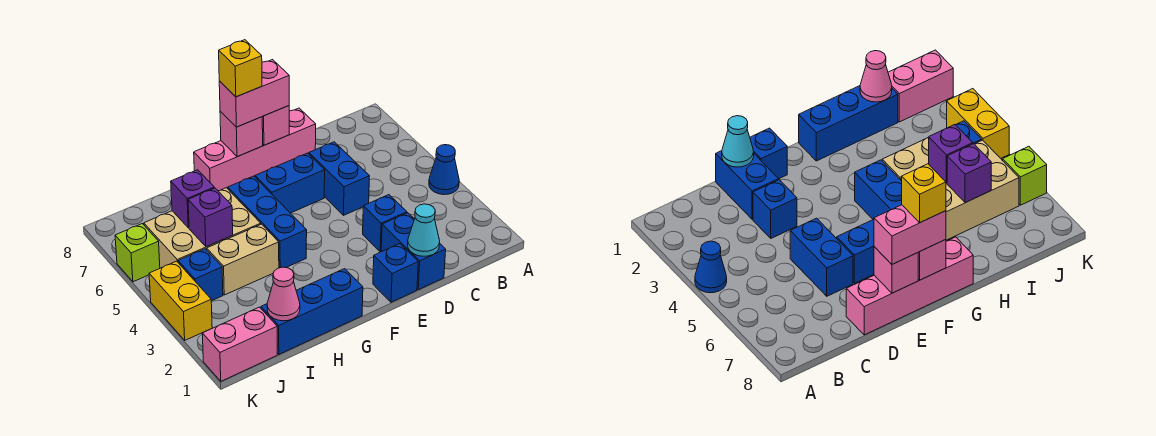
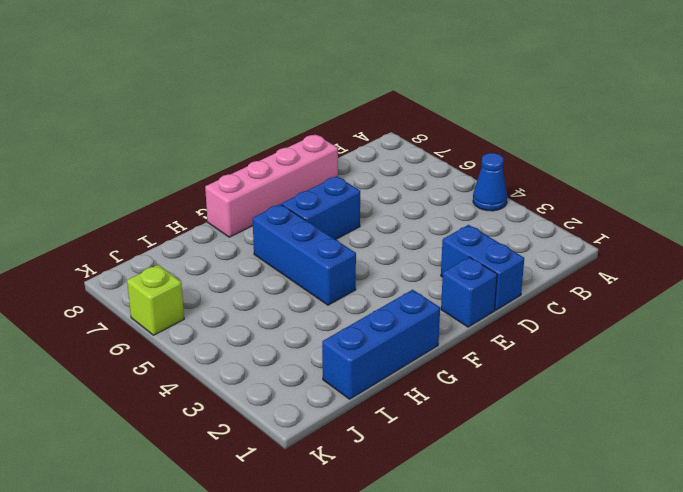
none -> blue brick D3 level 1
none -> blue brick D5:D6 level 1
none -> tan brick H4:I4 level 1

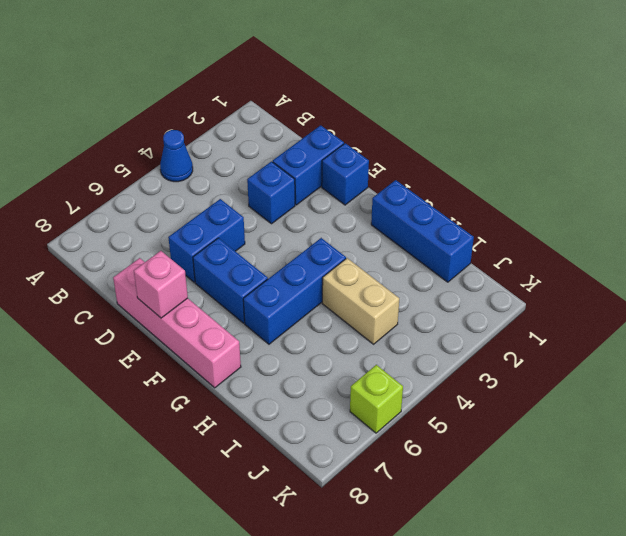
none -> tan brick H5:J6 level 1
none -> pink brick J1:K1 level 1
none -> blue brick J4 level 1

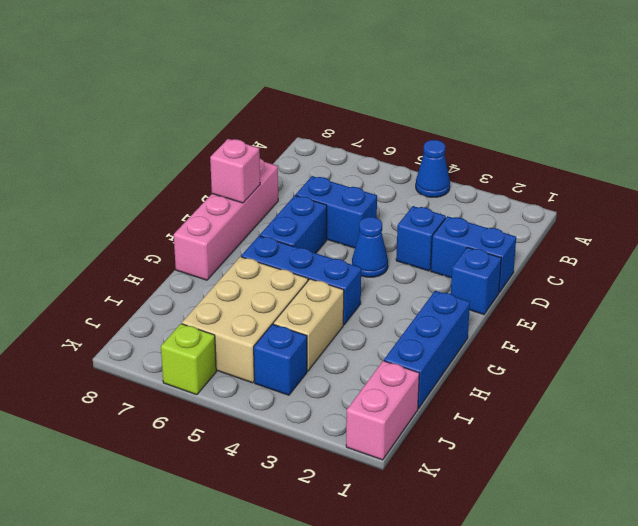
blue cone E4 level 1 -> none
none -> yellow brick K3:K4 level 1
none -> cyan cone D1 level 2
none -> pink brick F8 level 2

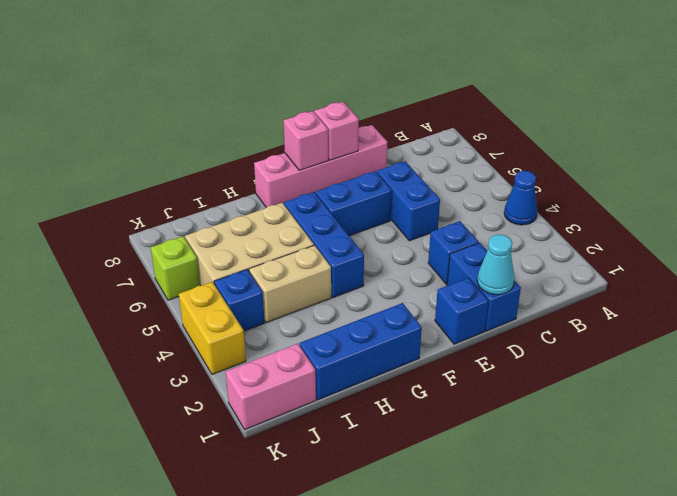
none -> pink cone I1 level 2
none -> purple brick I5 level 2
none -> purple brick I6 level 2

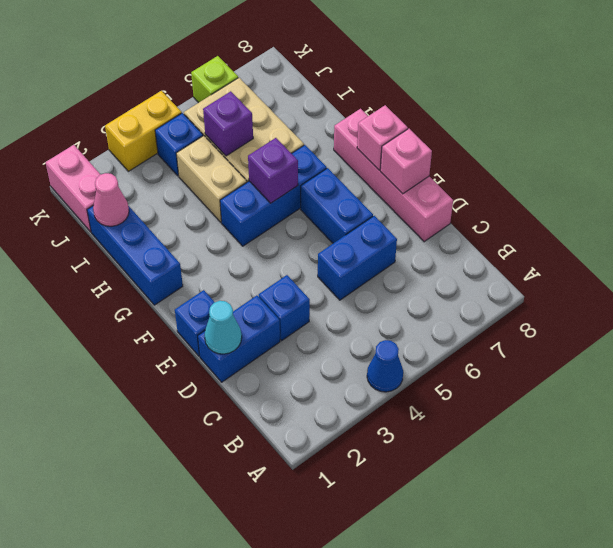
purple brick G5 level 2 -> purple brick I6 level 2
none -> pink brick E8:F8 level 3
none -> yellow brick F8 level 4

